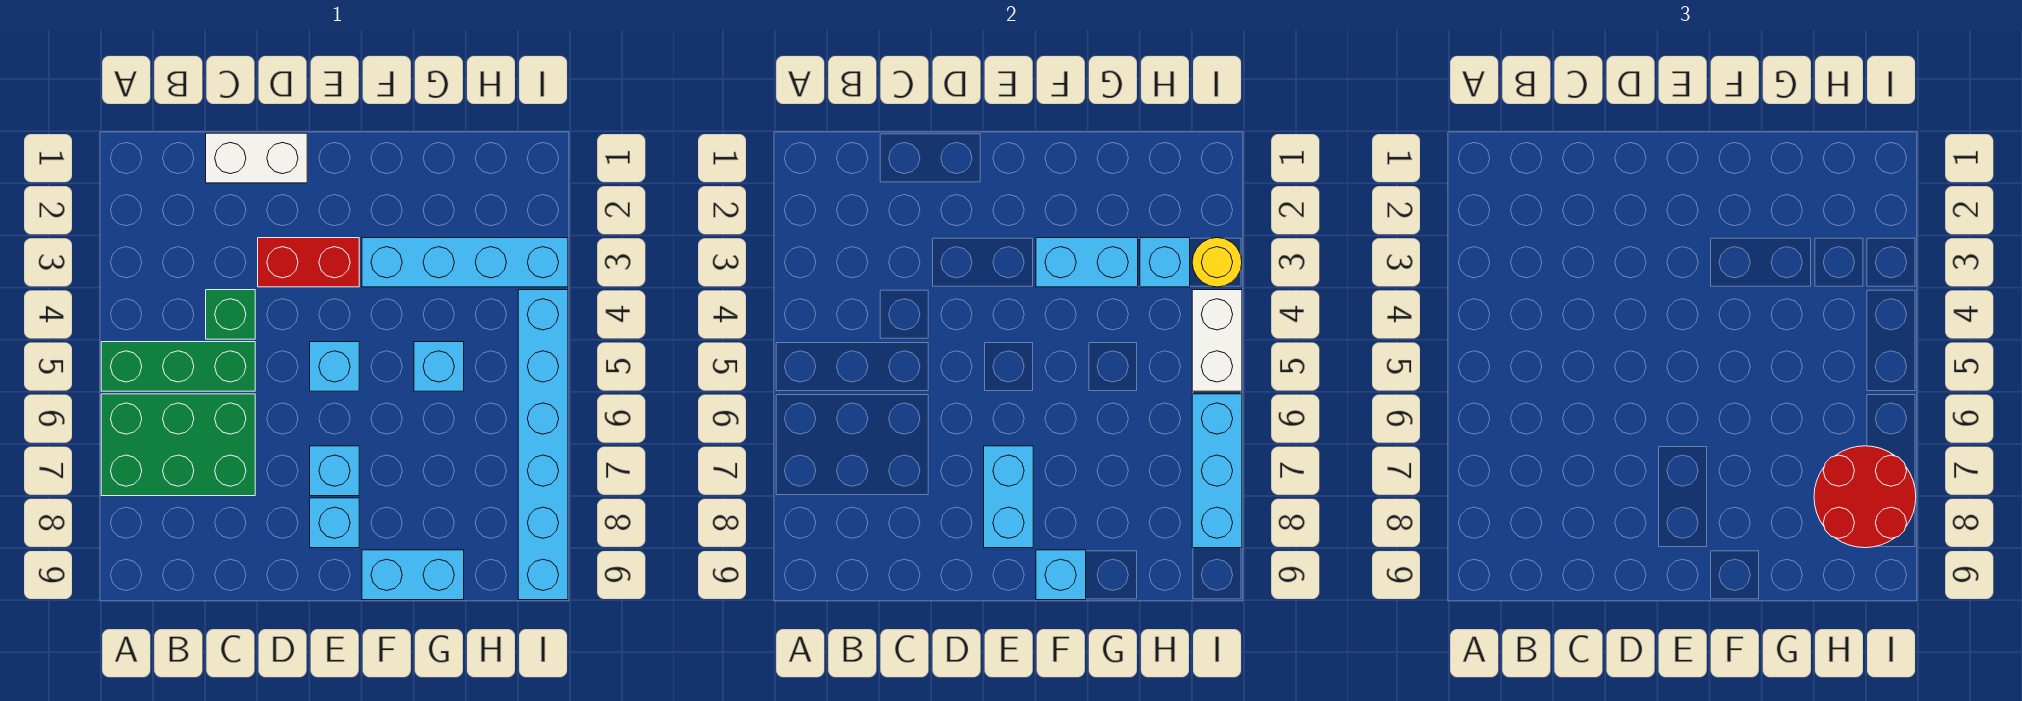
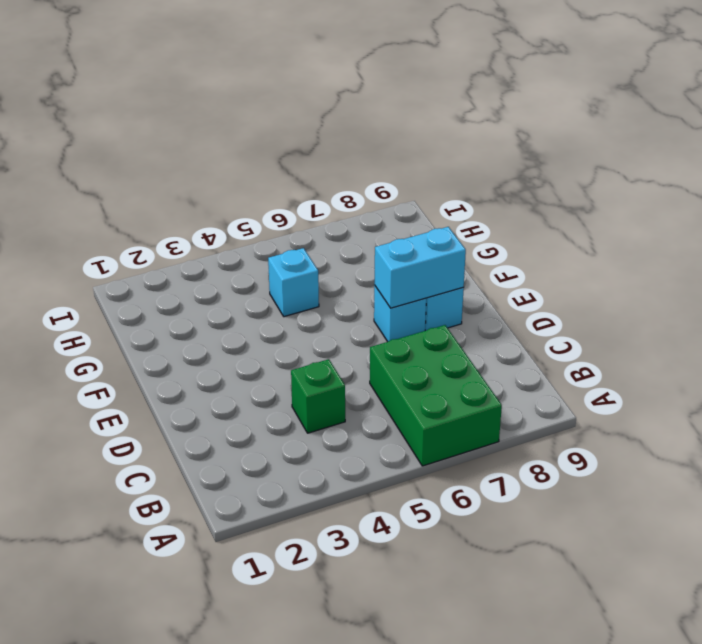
none -> green brick A5:C5 level 1
none -> white brick C1:D1 level 1
none -> red brick D3:E3 level 1

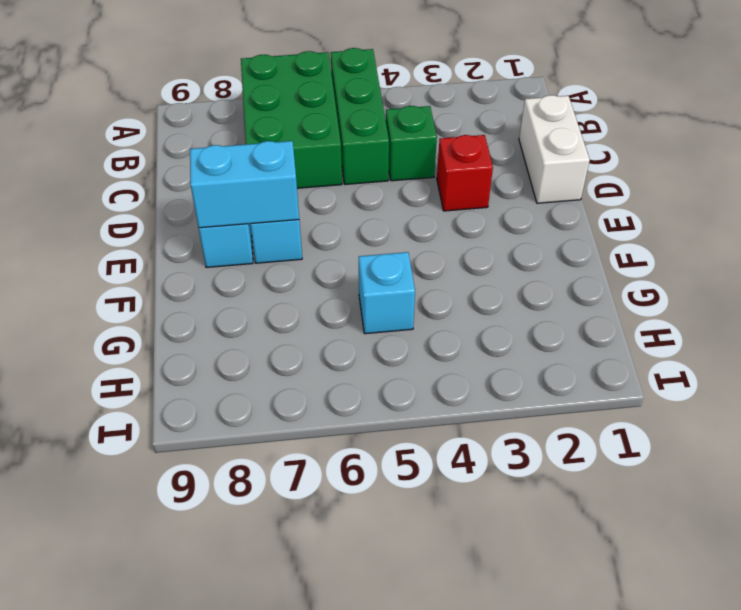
red brick D3 level 1 -> red brick D3:E3 level 1
none -> cyan brick E5 level 1
none -> cyan brick F3:I3 level 1
none -> cyan brick F9:G9 level 1

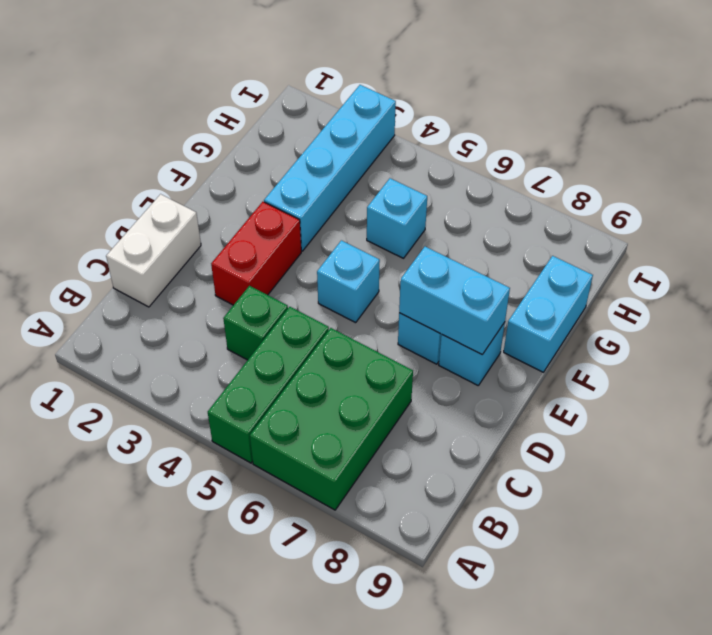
none -> cyan brick I4:I9 level 1
none -> cyan brick F3:G3 level 2
none -> cyan brick F9 level 2

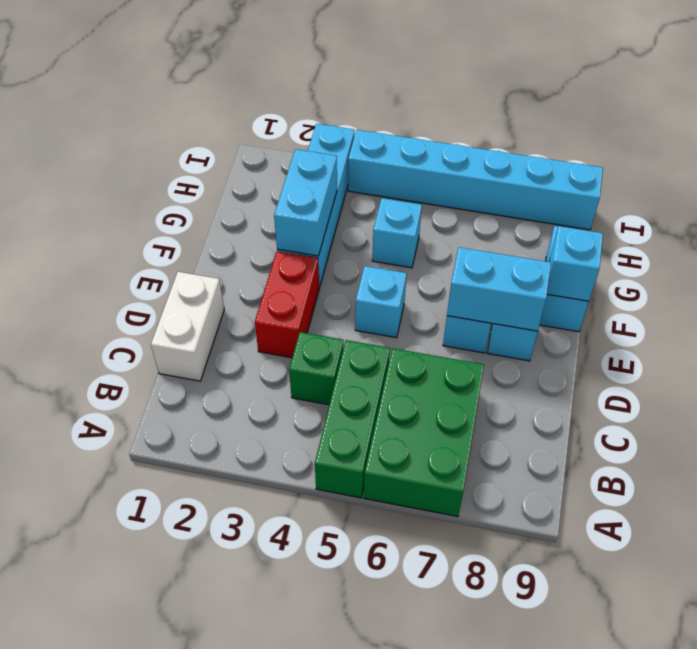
none -> cyan brick H3 level 2
none -> yellow round brick I3 level 2
none -> white brick I4:I5 level 2

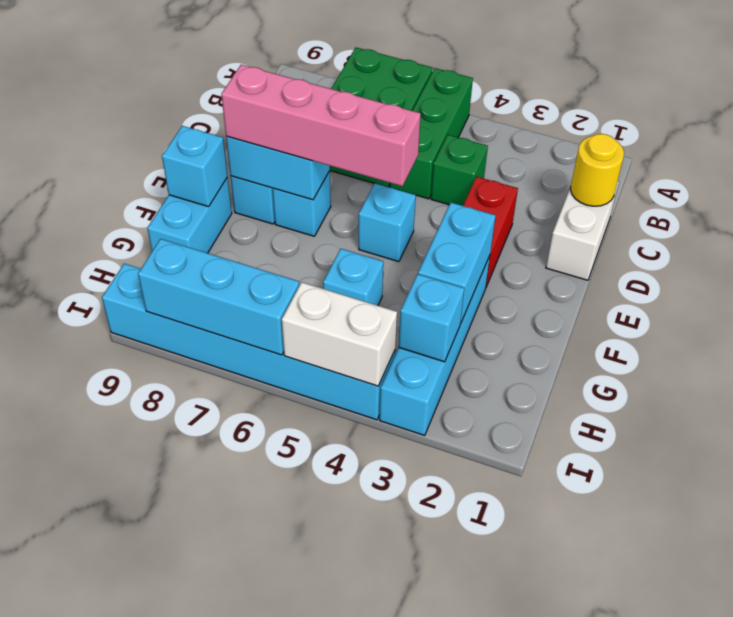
yellow round brick C1 level 2 -> yellow round brick I3 level 2
pink brick E5:E8 level 3 -> none
none -> red round brick H7:I8 level 3

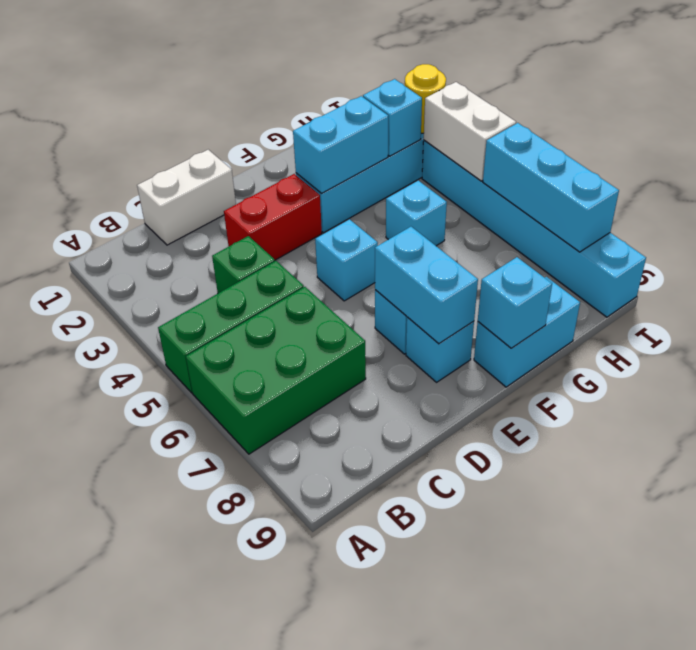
none -> red round brick H7:I8 level 3

